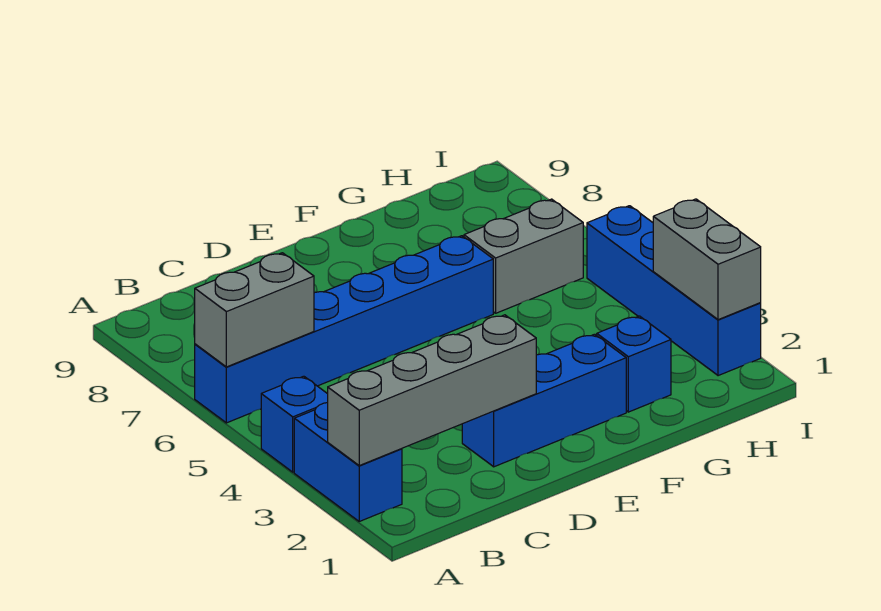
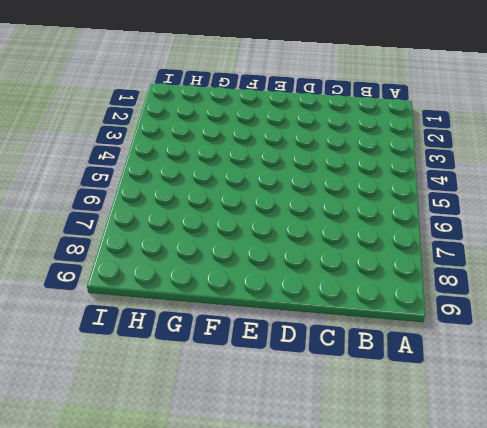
none -> blue brick A2:A3 level 1
none -> blue brick A4 level 1

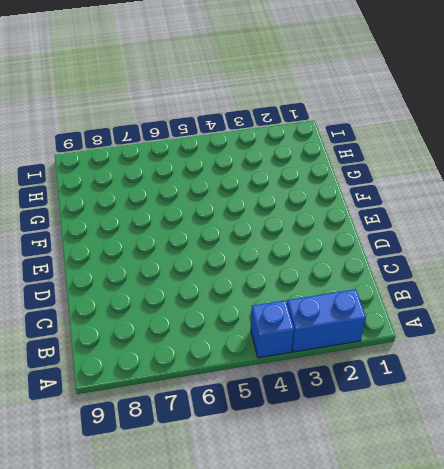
none -> blue brick A6:F6 level 1
none -> blue brick D2:F2 level 1

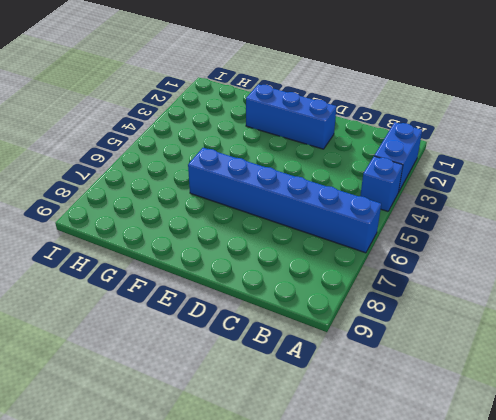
none -> blue brick G2 level 1
none -> grey brick G6:H6 level 1

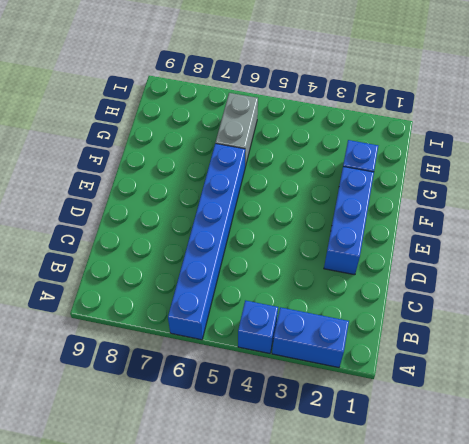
none -> blue brick I2:I5 level 1
none -> grey brick A2:D2 level 2

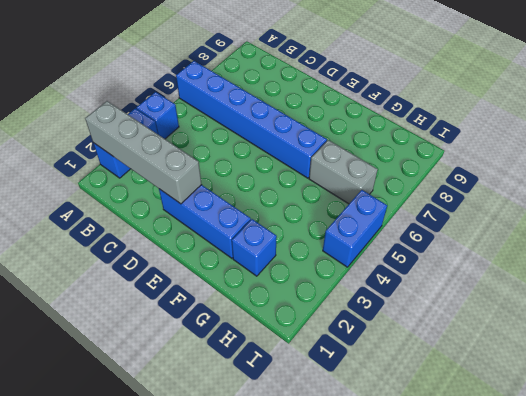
blue brick I4:I5 level 1 -> blue brick I2:I5 level 1
none -> grey brick A6:B6 level 2
none -> grey brick I2:I3 level 2

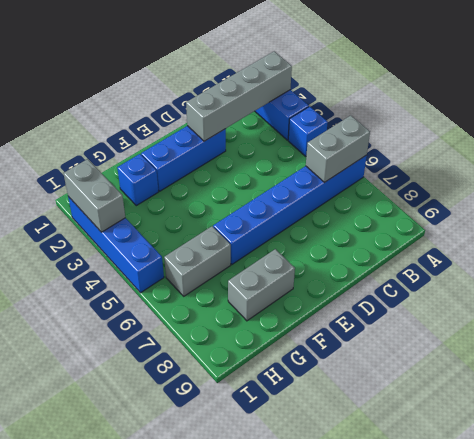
grey brick F8:G8 level 1 -> none

